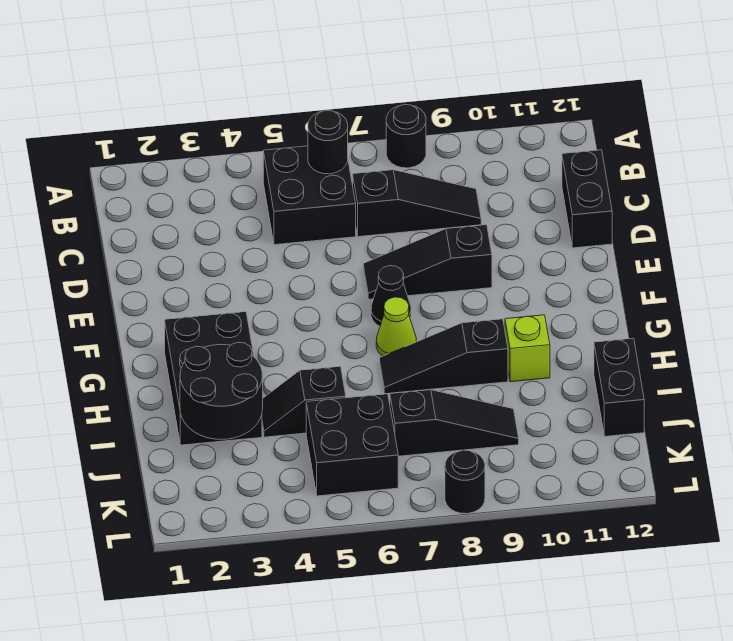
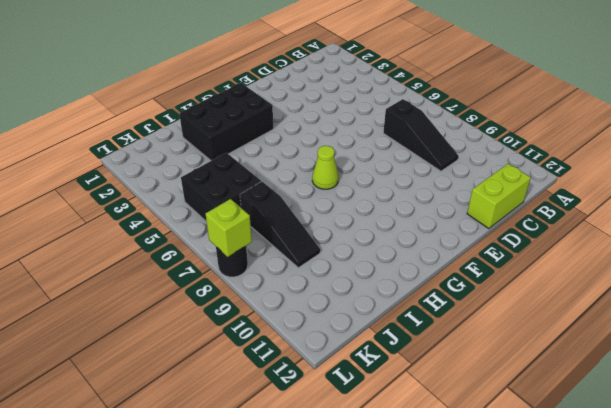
lime brick C12:D12 level 1 -> black brick C12:D12 level 1
lime brick L8 level 2 -> lime brick H10 level 1
none -> black round brick A8 level 1
none -> black brick B5:C6 level 1
none -> black slope E7:E9 level 1 top 9

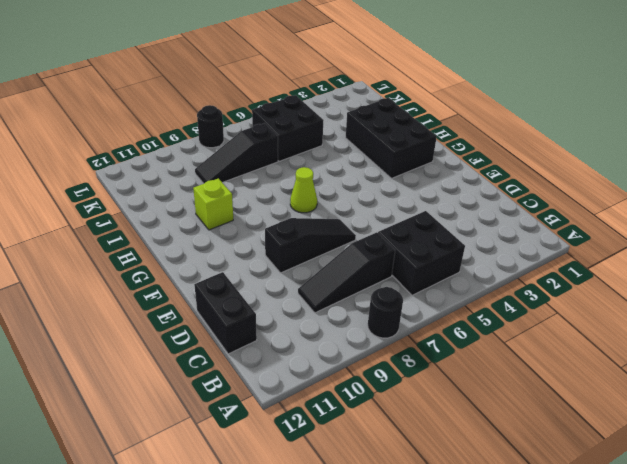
none -> black cone F7 level 1
none -> black slope H7:H9 level 1 top 9
none -> black slope I4:I5 level 1 top 5

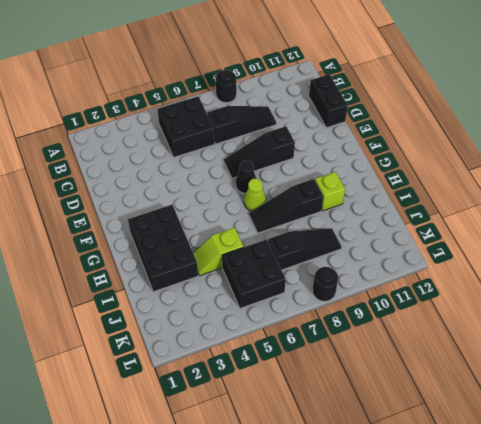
lime slope I4:I5 level 1 top 5 -> black slope I4:I5 level 1 top 5
none -> black brick I12:J12 level 1
none -> black round brick B6 level 2
none -> black round brick I2:J3 level 2

